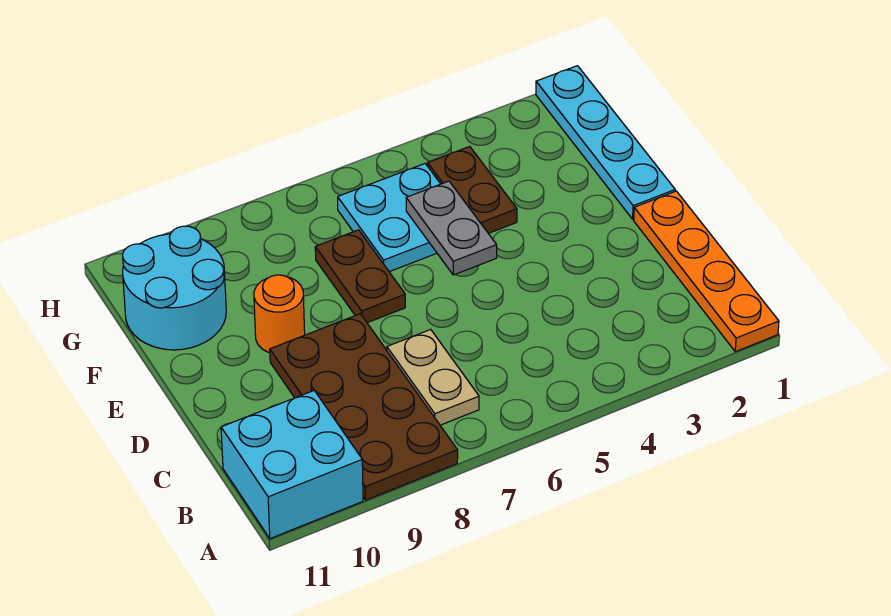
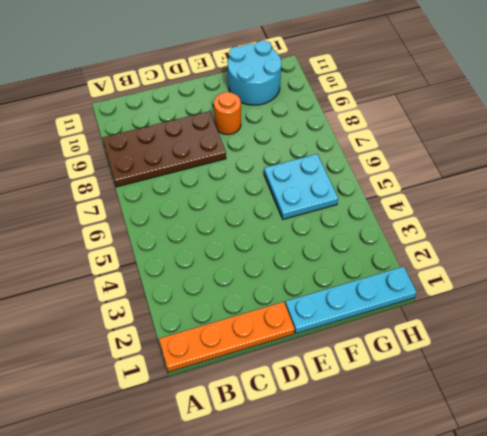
none -> cyan brick A10:B11 level 1
none -> tan plate B7:C7 level 1

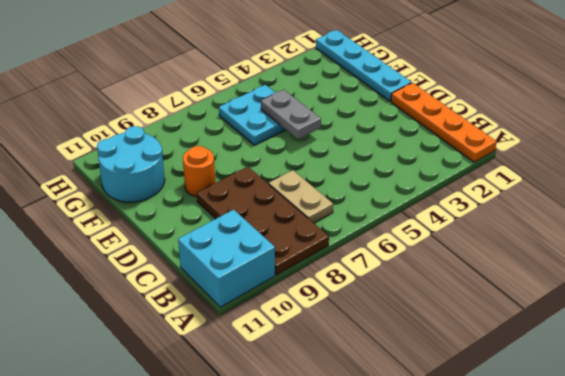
none -> brown plate E7:F7 level 1
none -> brown plate F4:G4 level 1

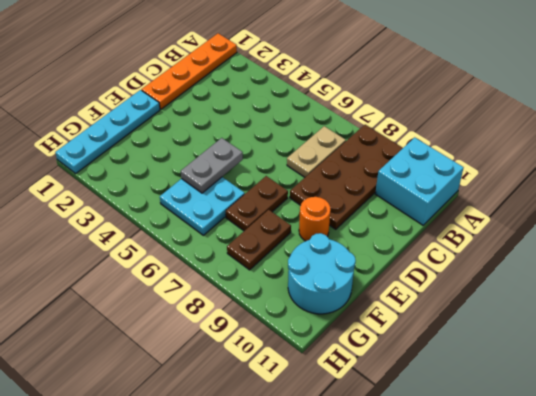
brown plate F8:G8 level 1 -> brown plate F4:G4 level 1

